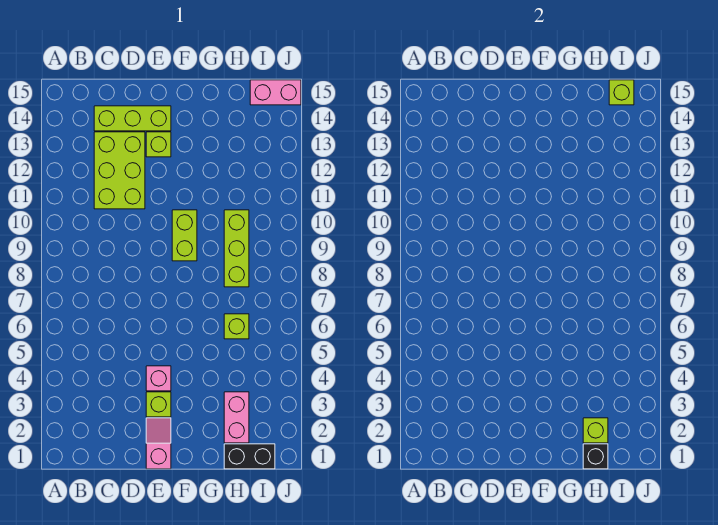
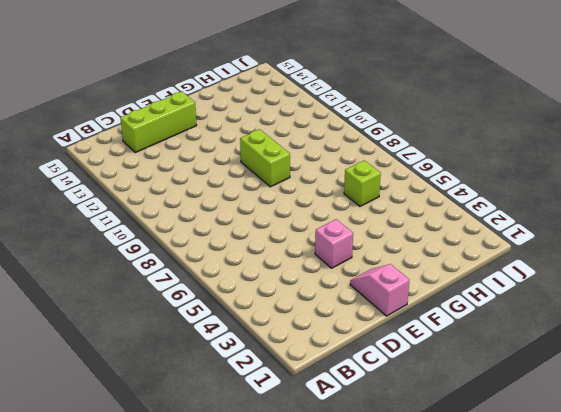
none -> lime brick C11:D13 level 1
none -> lime brick E3 level 1
none -> lime brick E13 level 1

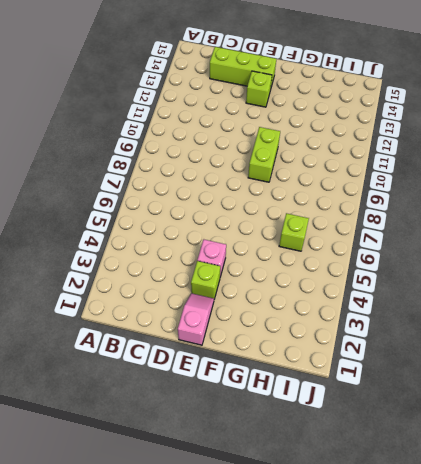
none -> lime brick C11:D13 level 1
none -> black brick H1:I1 level 1
none -> pink brick H2:H3 level 1

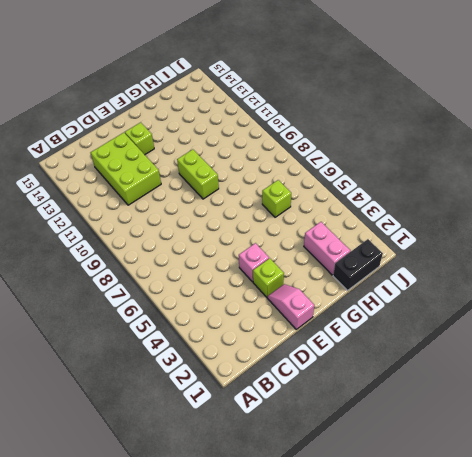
none -> lime brick C14:E14 level 1
none -> lime brick H8:H10 level 1
none -> pink brick I15:J15 level 1

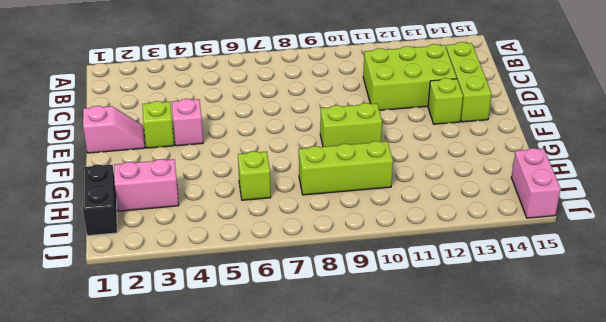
none -> black brick H1 level 2
none -> lime brick H2 level 2
none -> lime brick I15 level 2

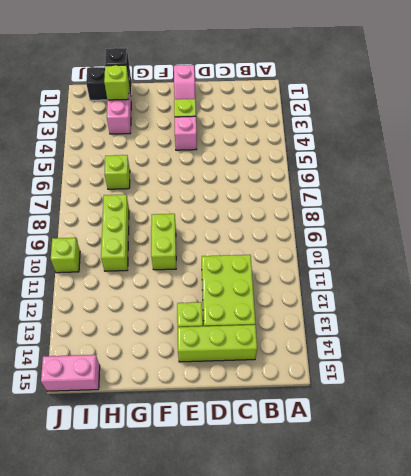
lime brick J10 level 1 -> lime brick I15 level 2

